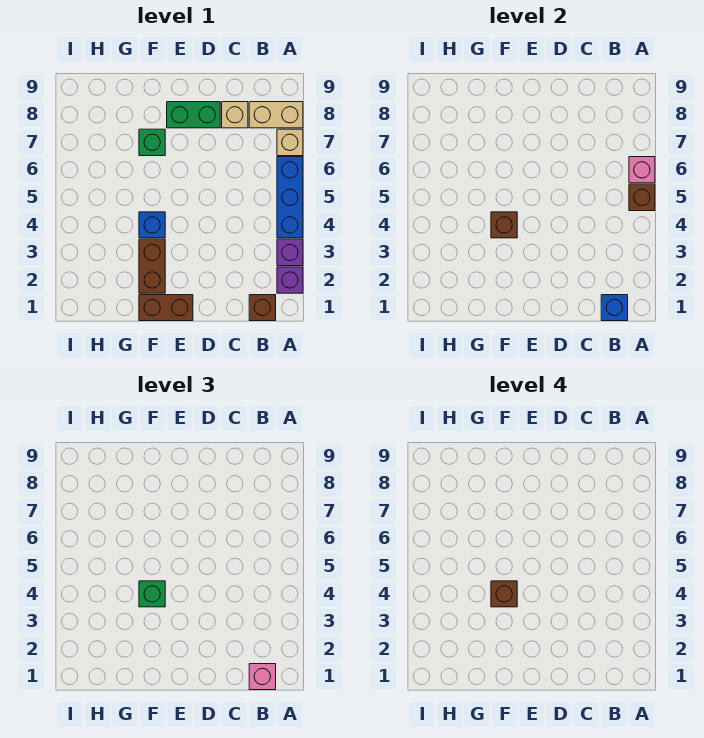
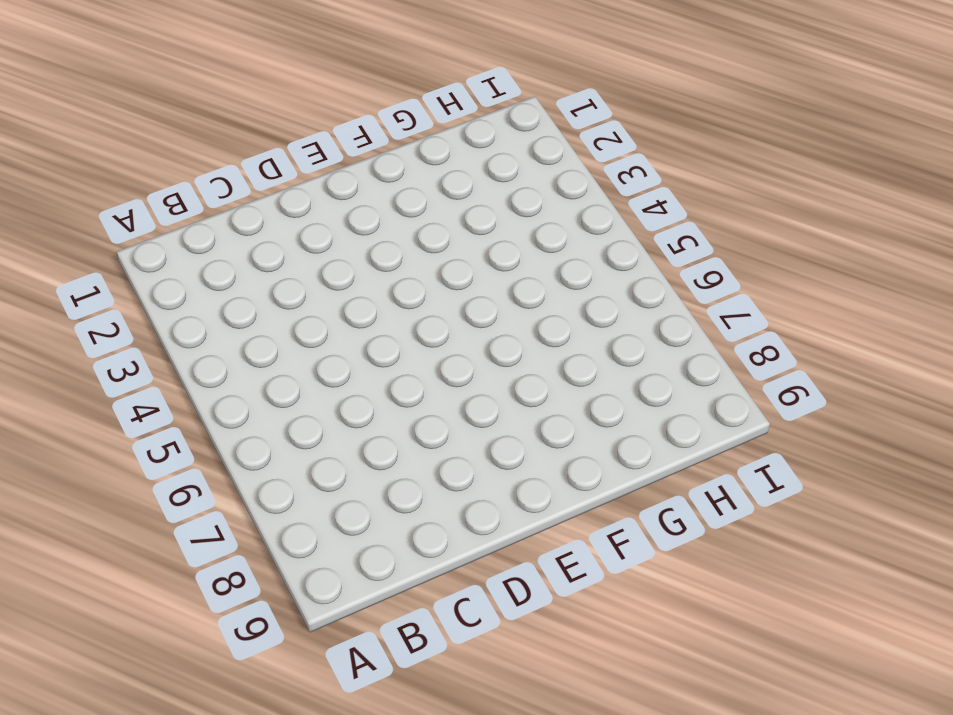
none -> purple brick A2 level 1
none -> purple brick A3 level 1
none -> blue brick A4:A6 level 1

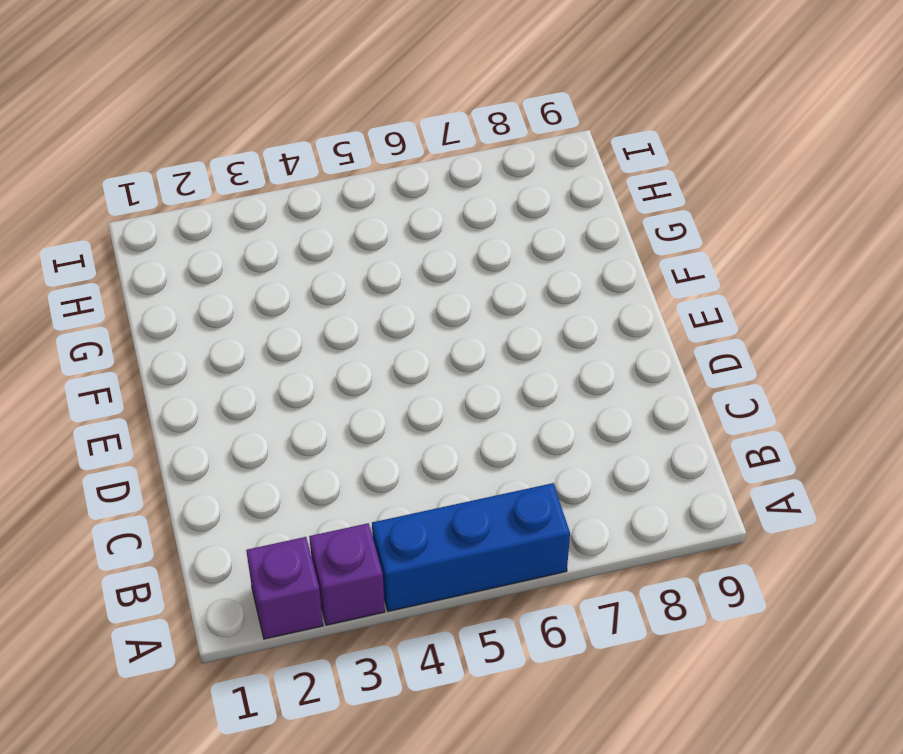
none -> tan brick A7 level 1
none -> tan brick A8:B8 level 1
none -> brown brick B1 level 1

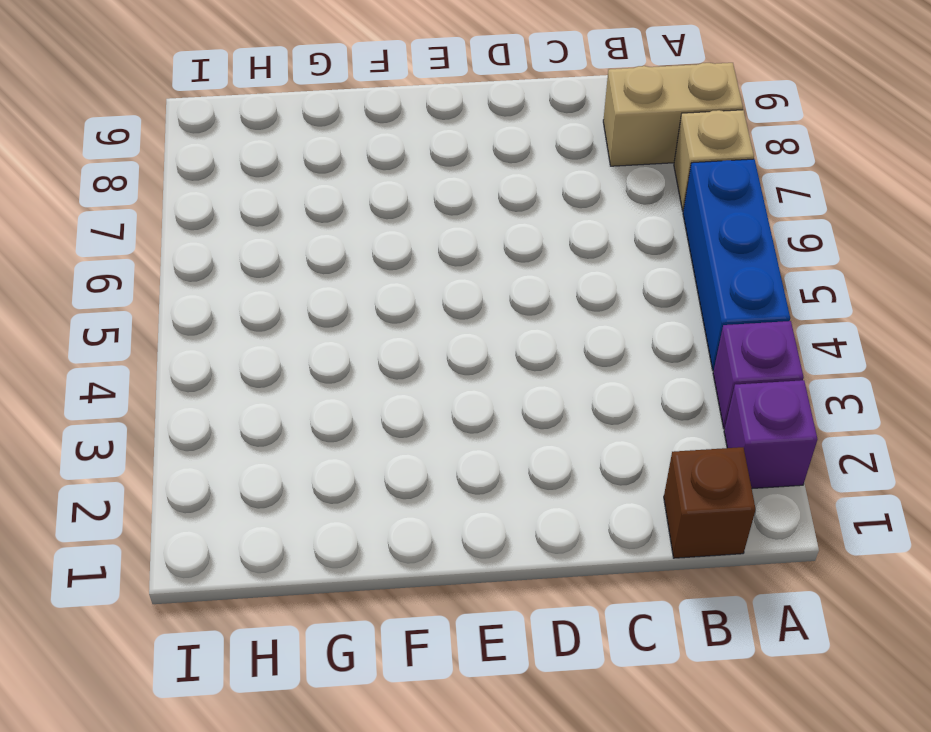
none -> tan brick C8 level 1
none -> green brick D8:E8 level 1
none -> brown brick E1:F1 level 1

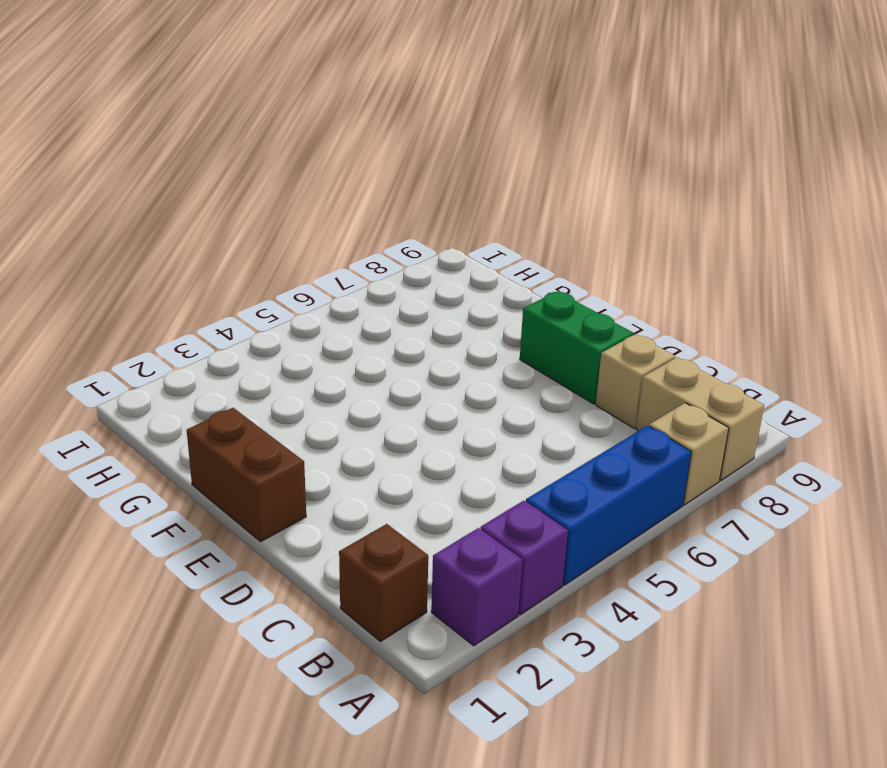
none -> brown brick F2:F3 level 1
none -> blue brick F4 level 1
none -> green brick F7 level 1

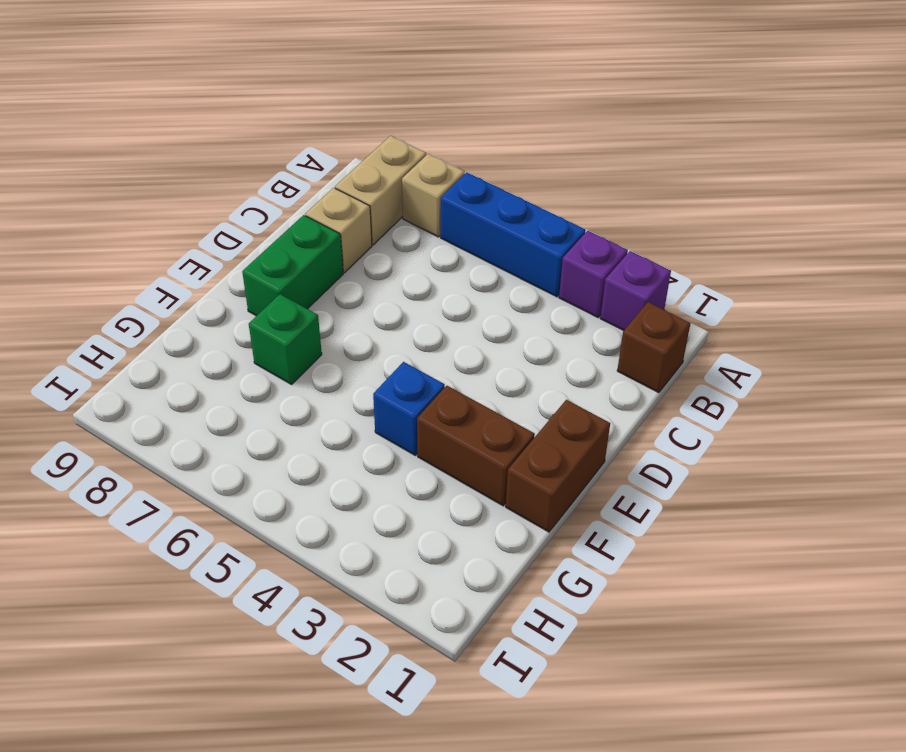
none -> brown brick A5 level 2
none -> pink brick A6 level 2
none -> blue brick B1 level 2

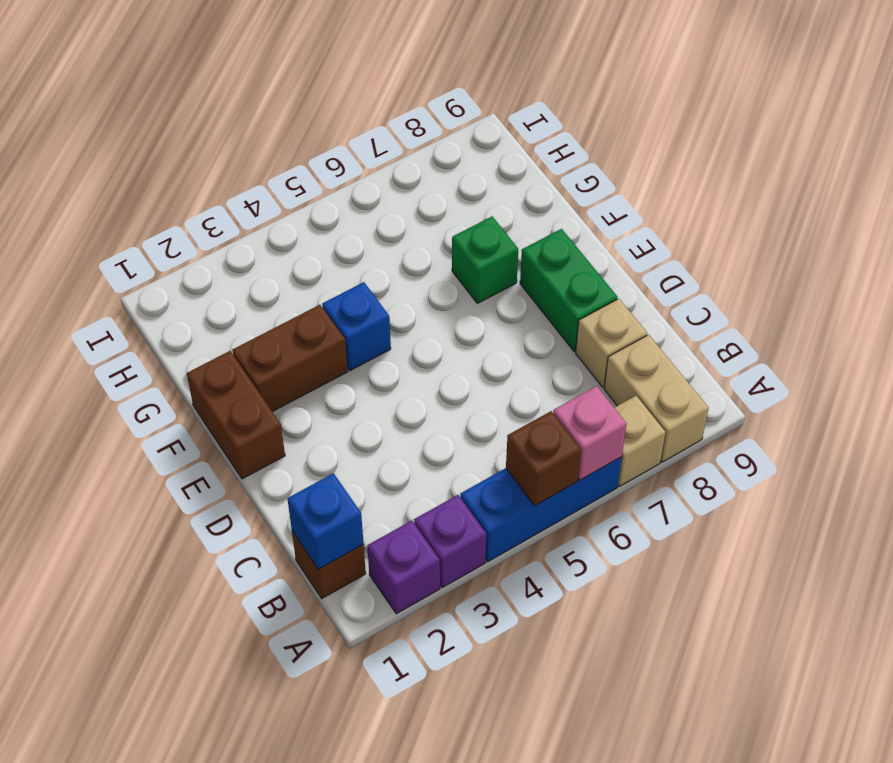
none -> brown brick F4 level 2
none -> pink brick B1 level 3
none -> green brick F4 level 3

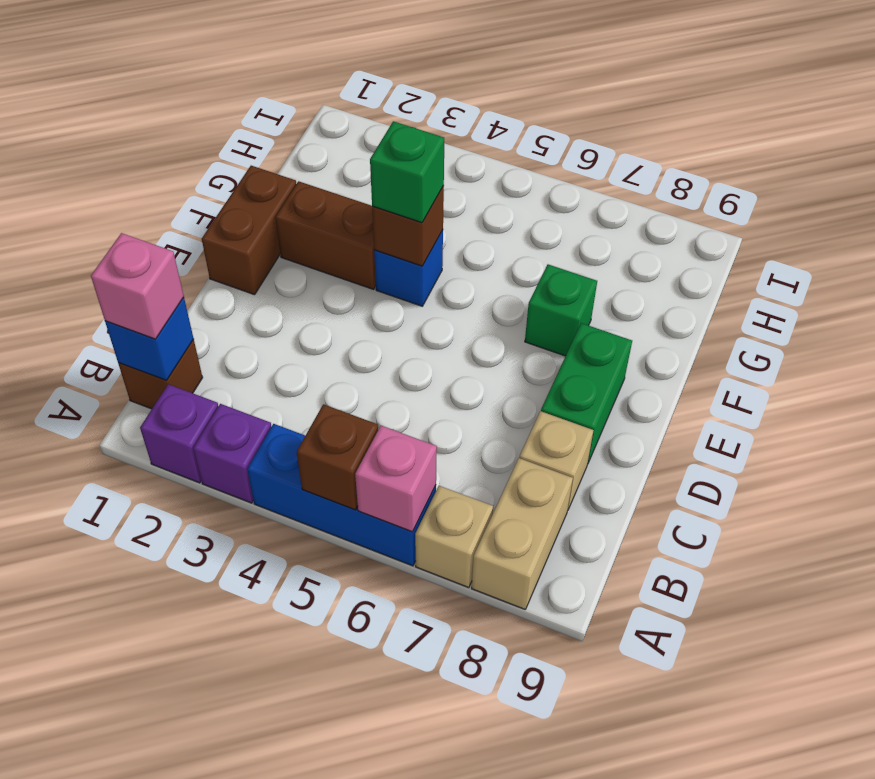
none -> brown brick F4 level 4

